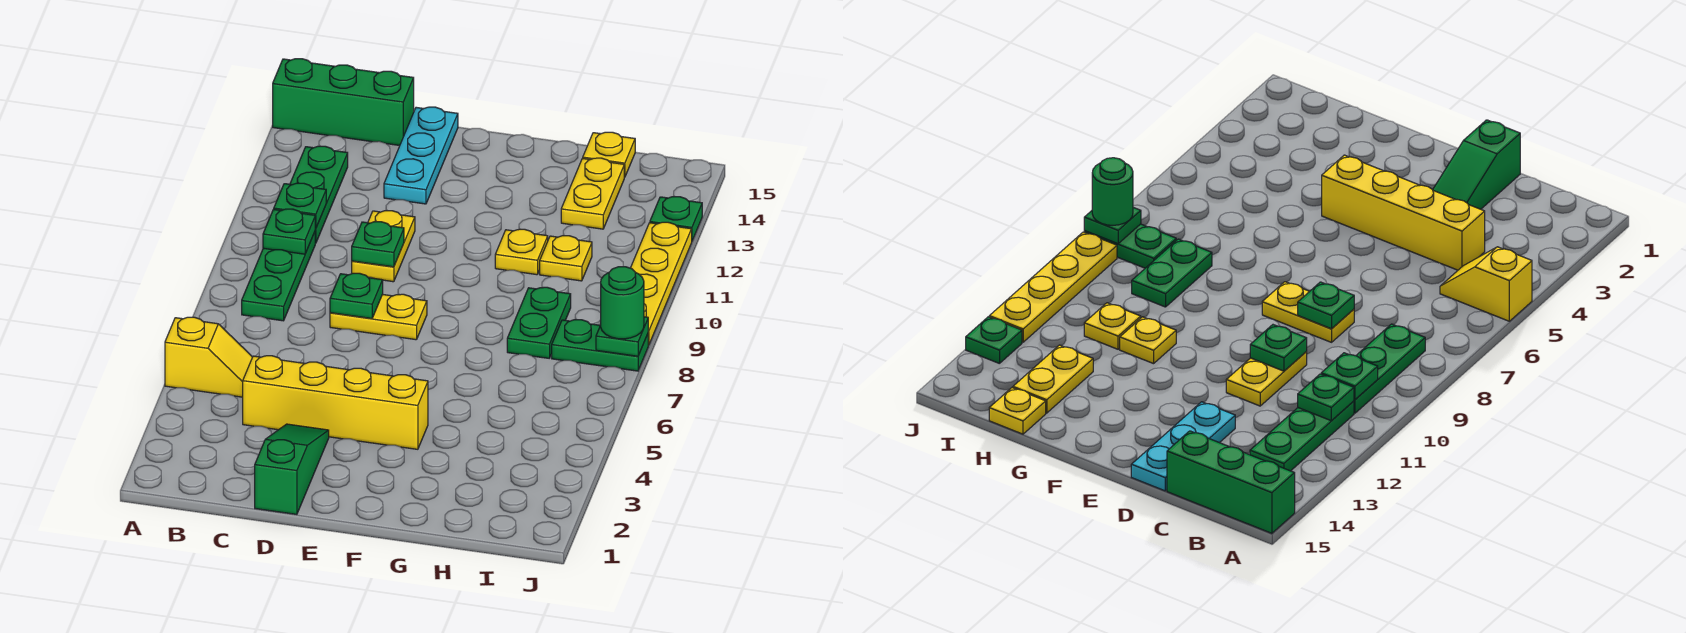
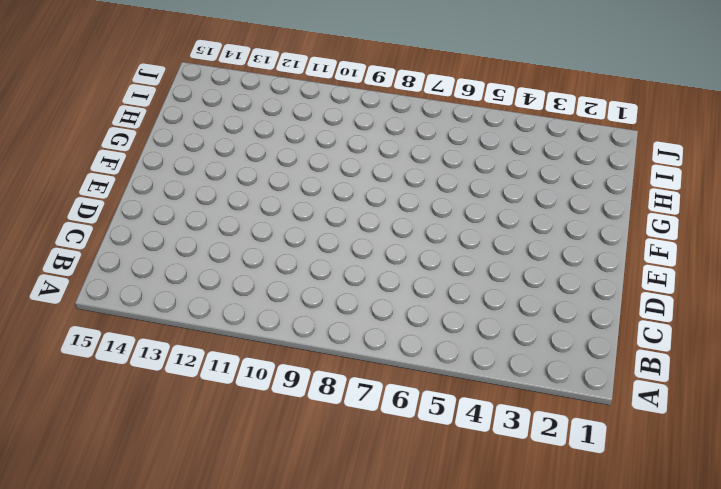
none -> yellow slope A5:B5 level 1 top A
none -> green brick A15:C15 level 1
none -> green plate B8:B10 level 1

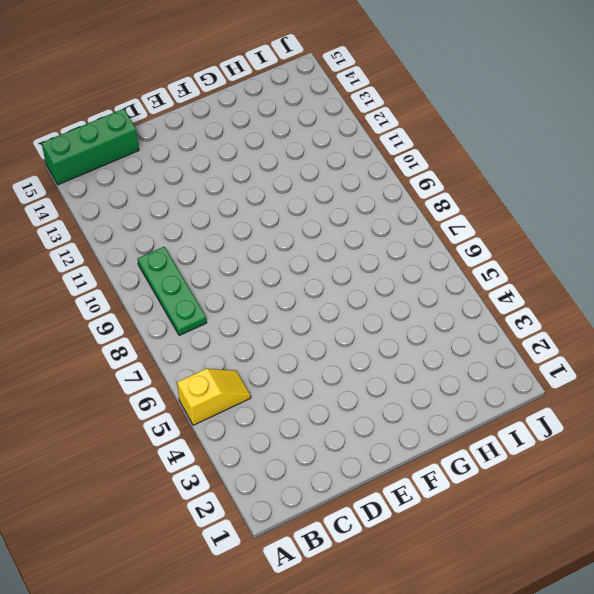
none -> green plate B11:B13 level 1
none -> yellow brick C4:F4 level 1
none -> green slope D1:D3 level 1 top 1

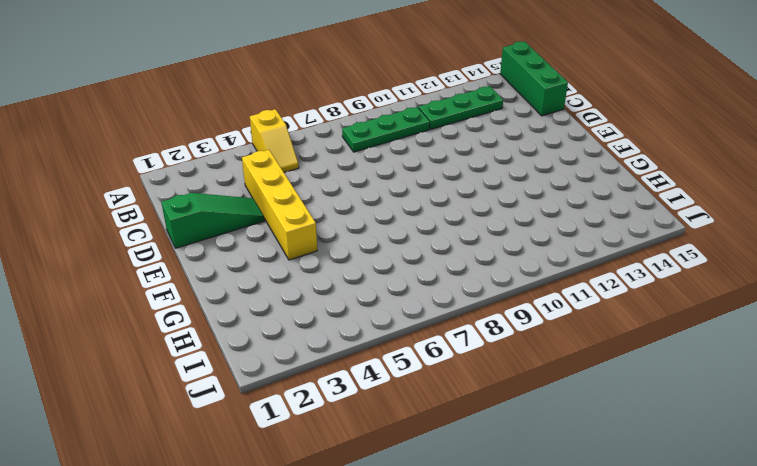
none -> yellow plate D8:E8 level 1
none -> yellow plate D10:D11 level 1
none -> cyan plate D13:D15 level 1

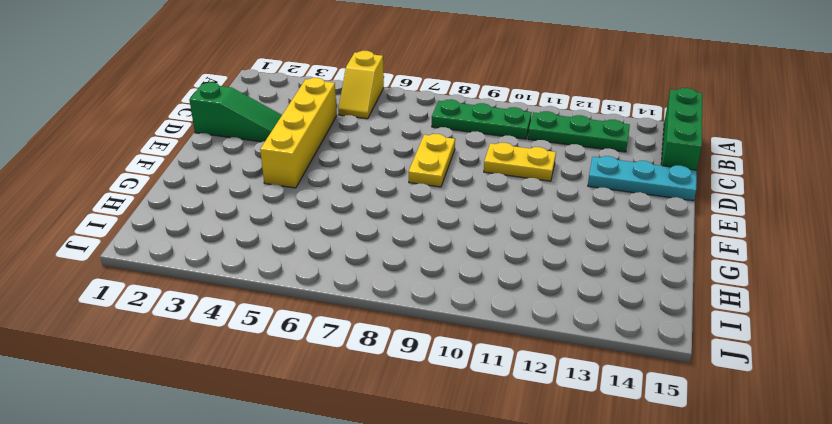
none -> yellow plate G11 level 1
none -> green plate H8:H9 level 1
none -> yellow plate H11 level 1

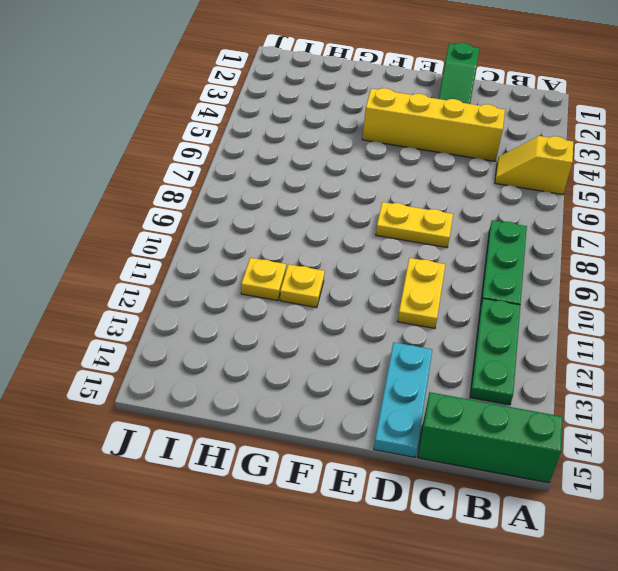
none -> green plate H8:H9 level 1
none -> yellow plate H13:H14 level 1
none -> yellow plate H15 level 1

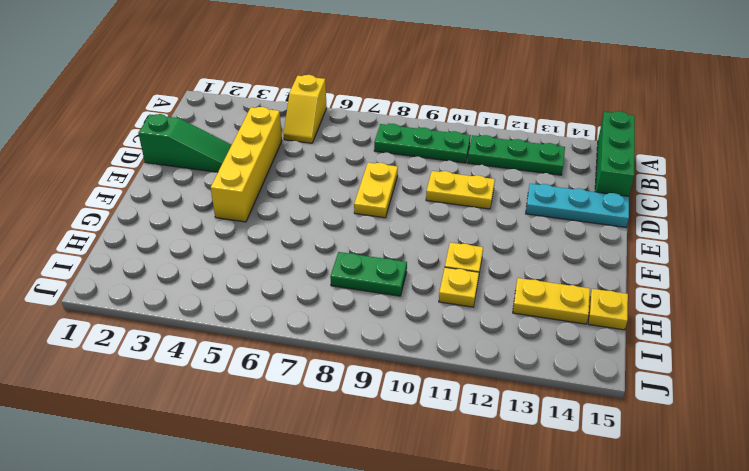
none -> green plate I8:J8 level 1
none -> yellow plate J9:J12 level 1
none -> green plate J13 level 1

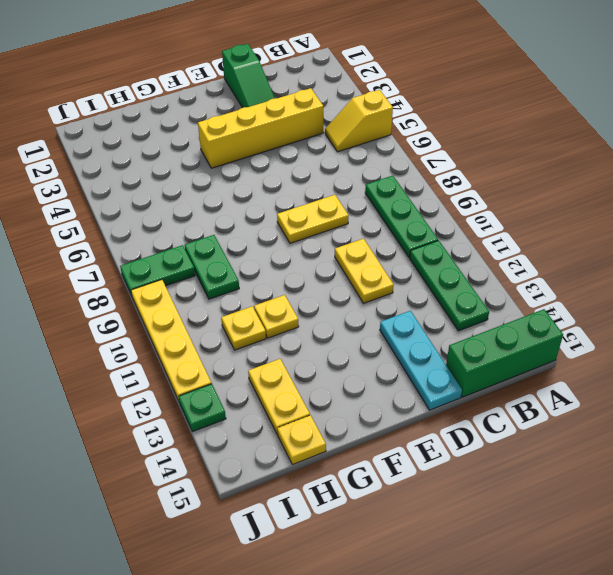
none -> green plate B10 level 2
none -> green plate B11 level 2
none -> green plate D8 level 2

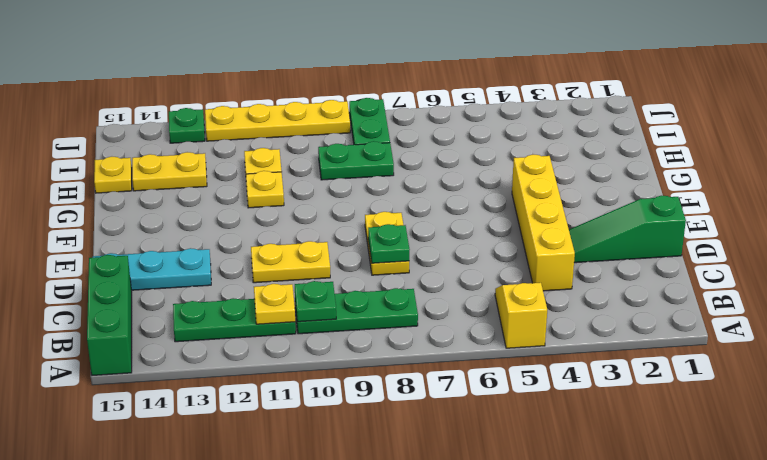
yellow plate B11 level 2 -> green plate B11 level 2
none -> green plate D10 level 2
none -> green plate J8 level 2
none -> green round brick J8 level 3

